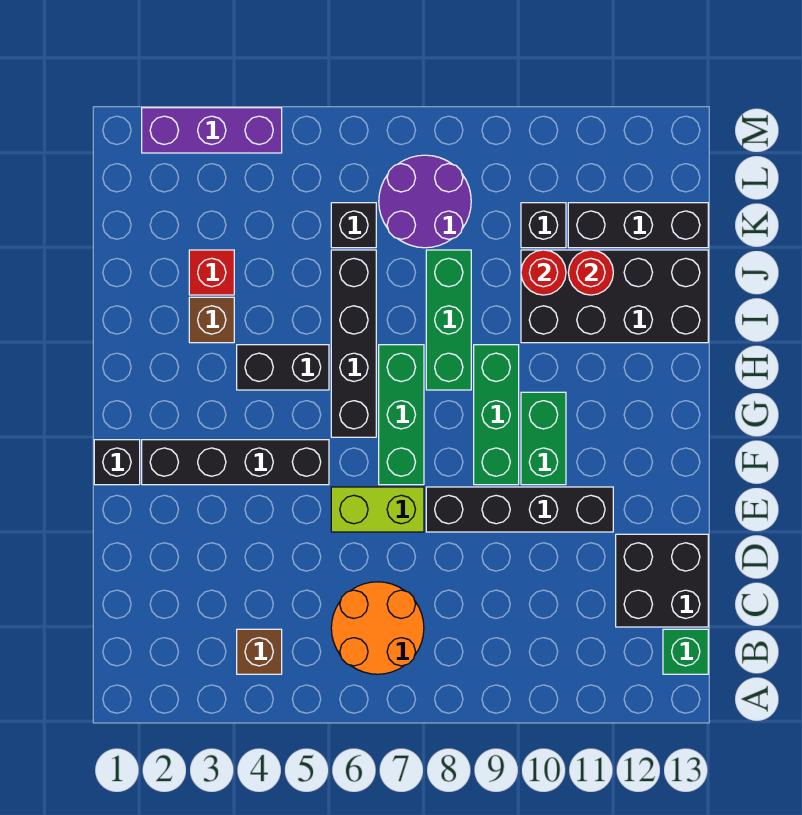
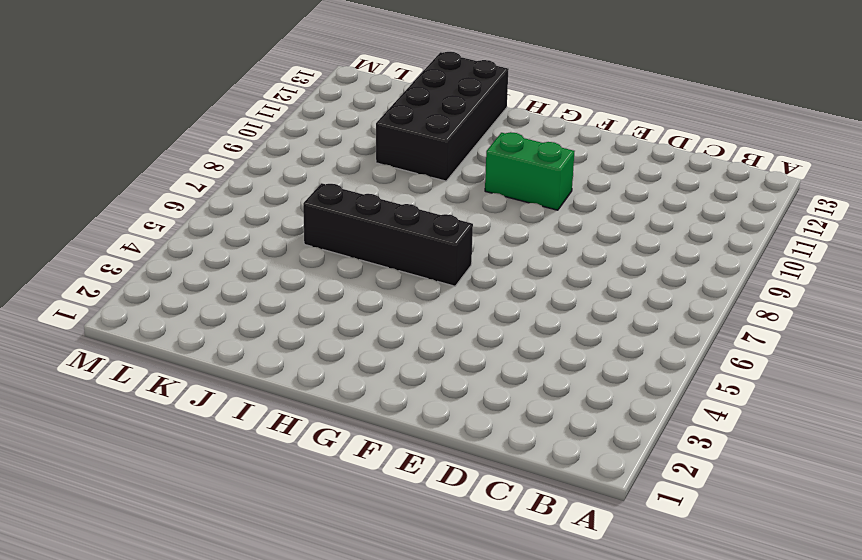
none -> brown brick B4 level 1
none -> orange round brick B6:C7 level 1
none -> green brick B13 level 1

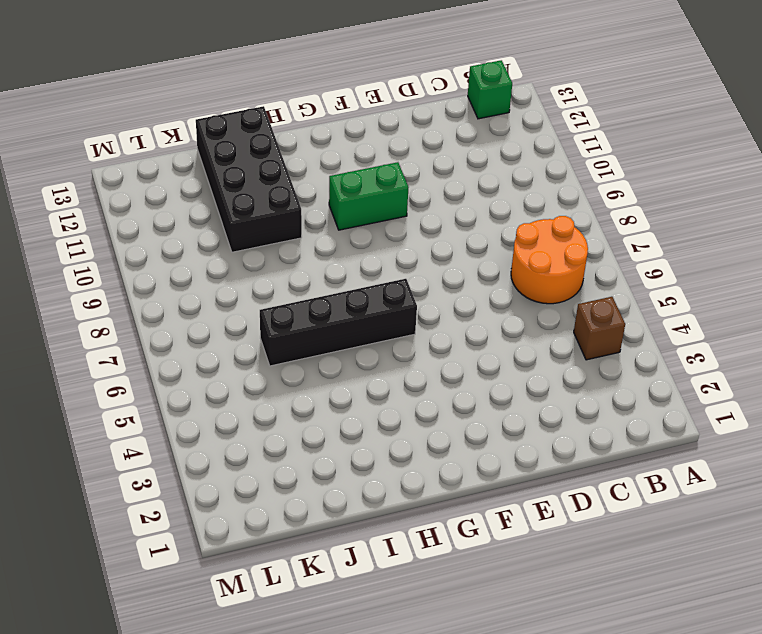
none -> black brick C12:D13 level 1
none -> lime brick E6:E7 level 1
none -> black brick E8:E11 level 1

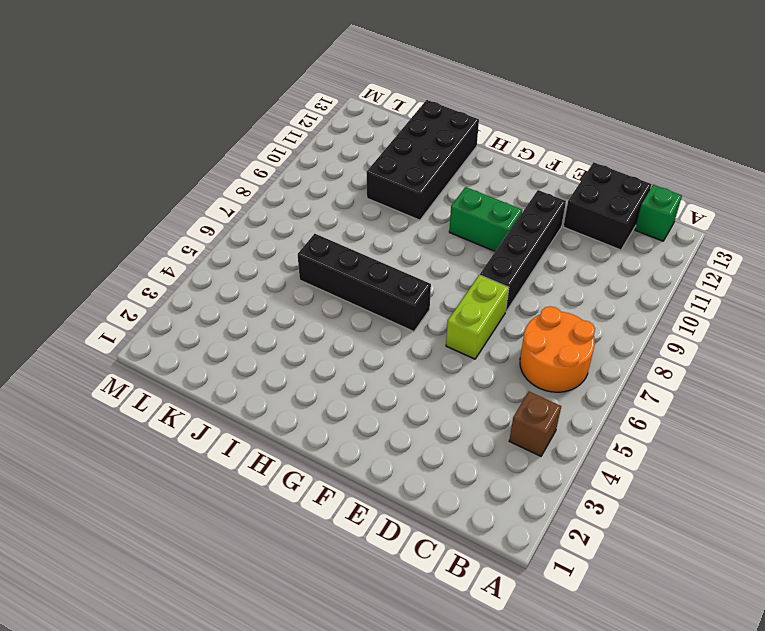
none -> black brick F1 level 1
none -> black brick F2:F5 level 1
none -> green brick F7:H7 level 1

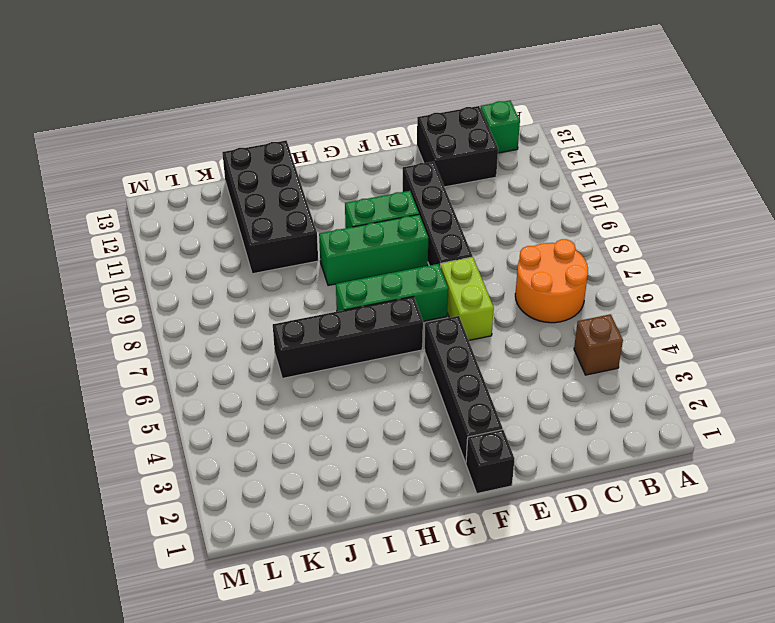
none -> black brick H4:H5 level 1
none -> green brick H8:J8 level 1
none -> brown brick I3 level 1

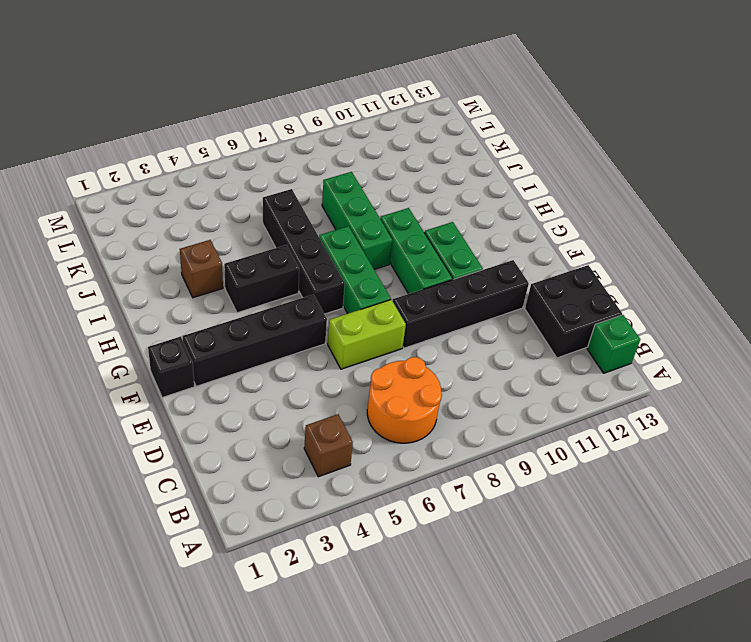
none -> black brick I10:J13 level 1
none -> red brick J3 level 1
none -> black brick K6 level 1

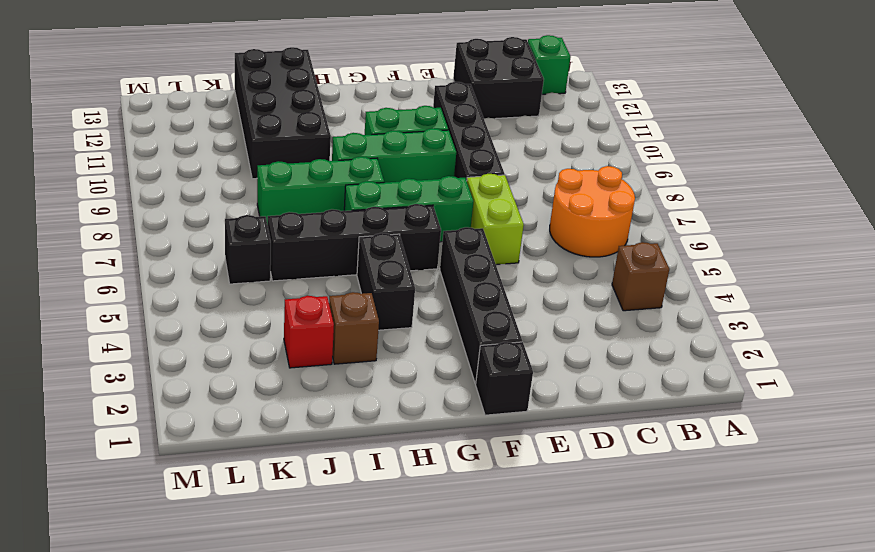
none -> purple round brick K7:L8 level 1
none -> black brick K10 level 1
none -> black brick K11:K13 level 1

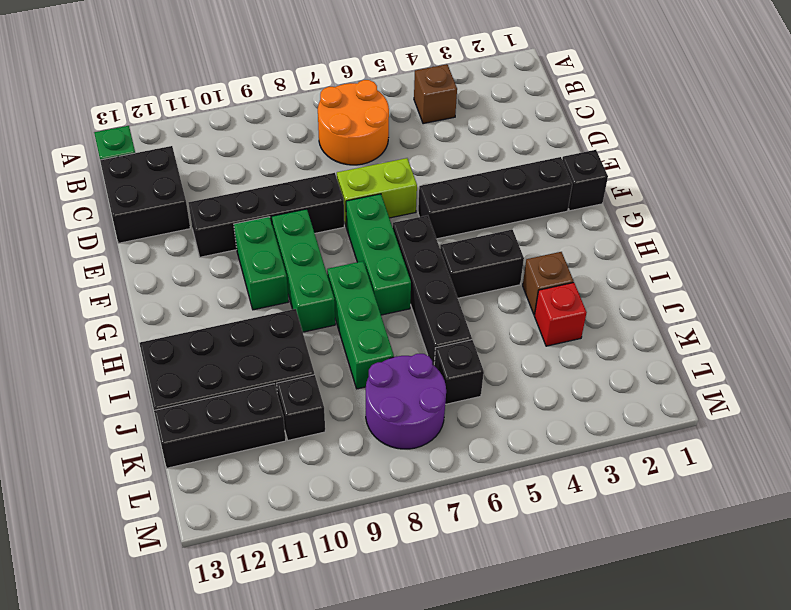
none -> purple brick M2:M4 level 1
none -> red round brick J10 level 2
none -> red round brick J11 level 2

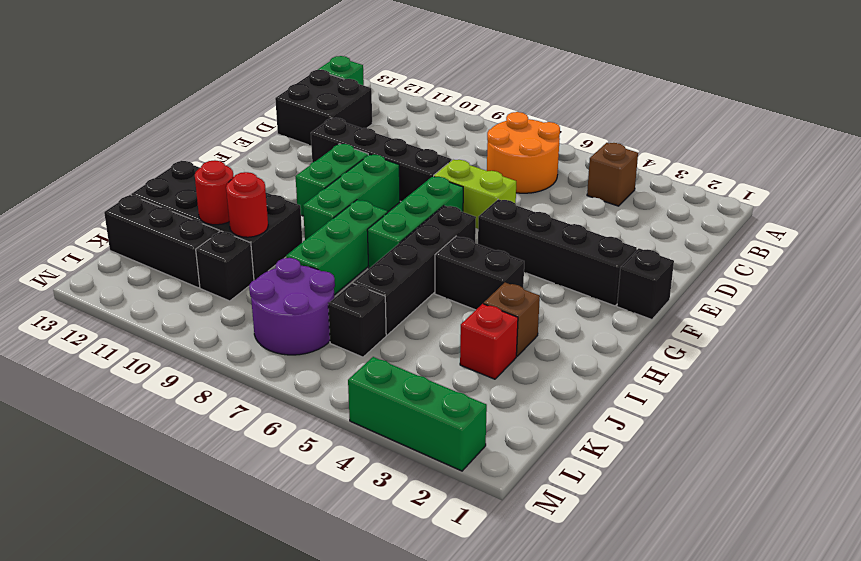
green brick M2:M4 level 1 -> purple brick M2:M4 level 1

